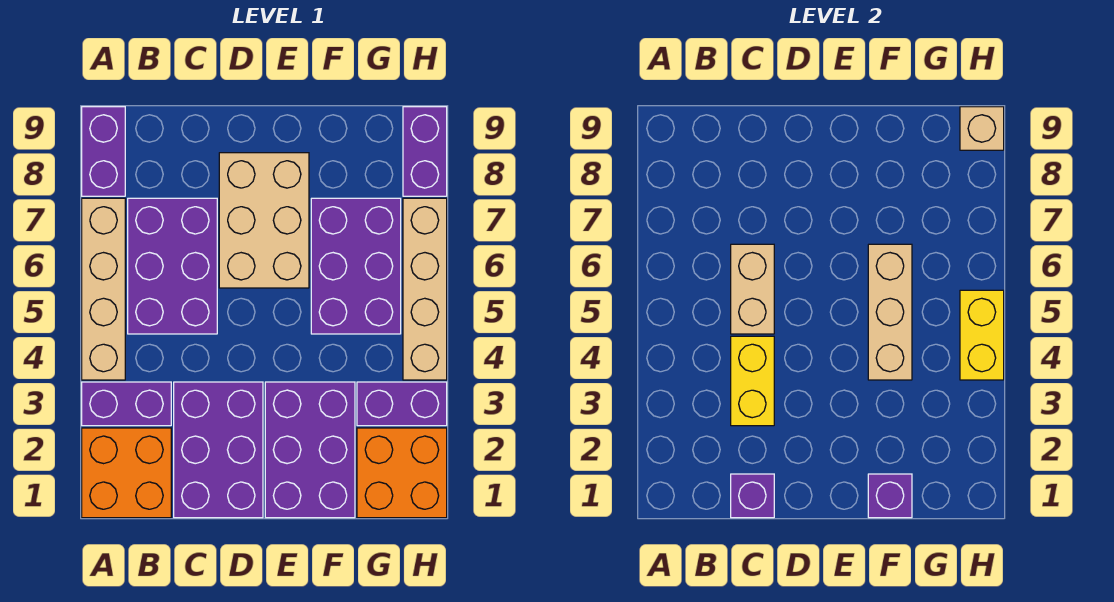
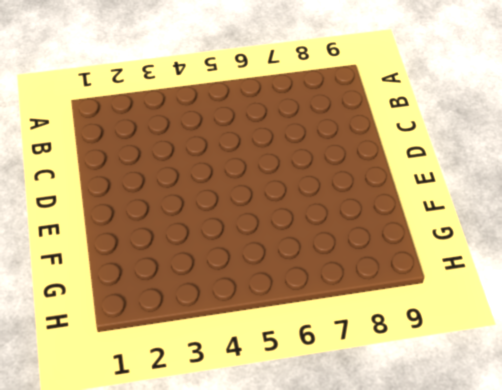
none -> orange brick A1:B2 level 1
none -> purple brick A3:B3 level 1
none -> tan brick A4:A7 level 1

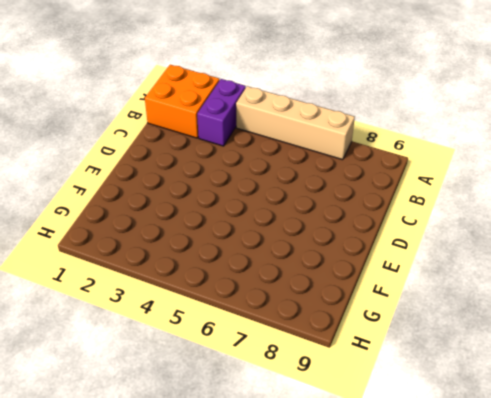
none -> purple brick A8:A9 level 1
none -> purple brick B5:C7 level 1
none -> purple brick C1:D3 level 1

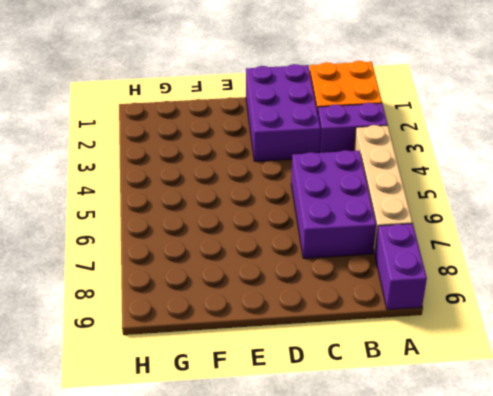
none -> tan brick D6:E8 level 1
none -> purple brick E1:F3 level 1
none -> purple brick F5:G7 level 1

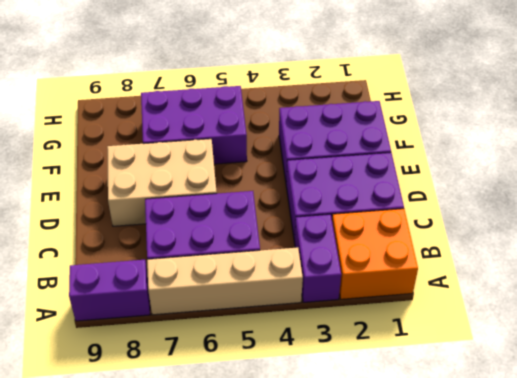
none -> orange brick G1:H2 level 1
none -> purple brick G3:H3 level 1
none -> tan brick H4:H7 level 1

